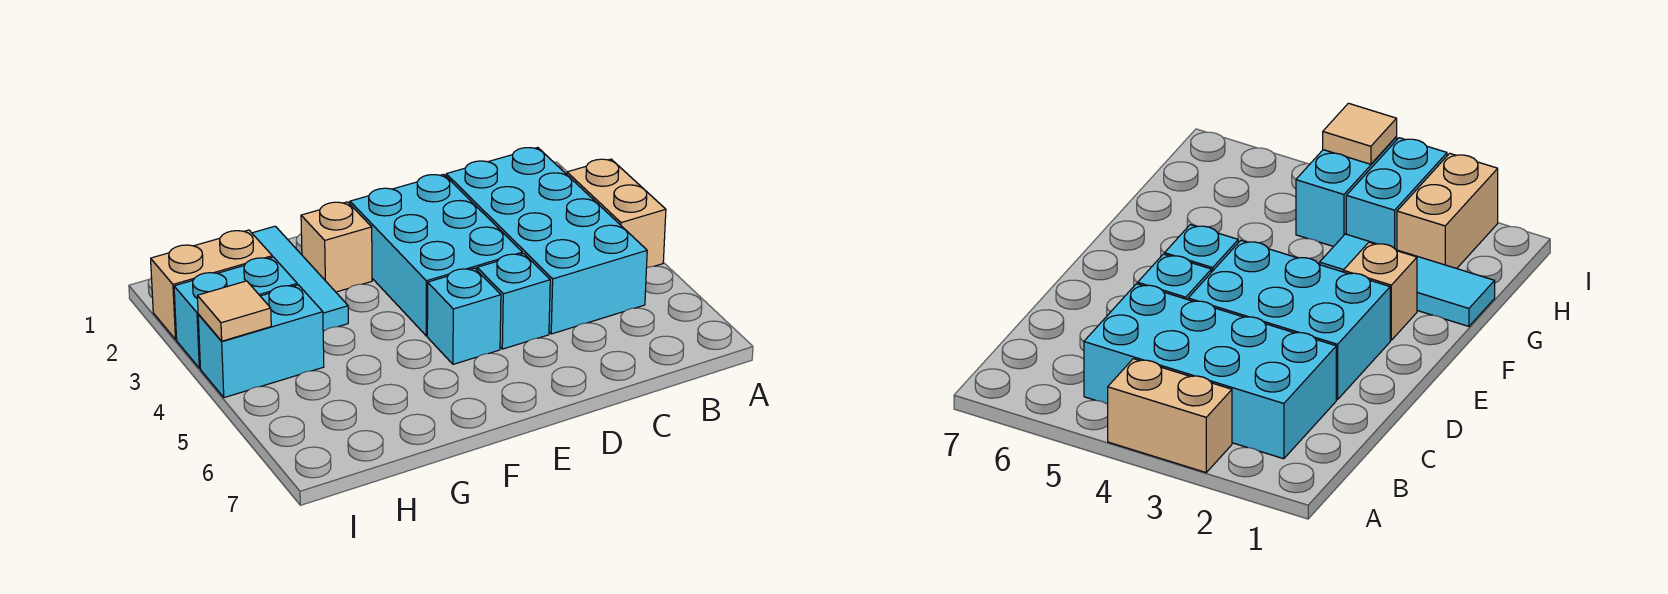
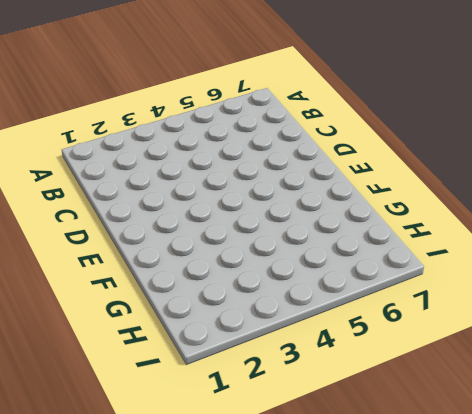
none -> tan brick A3:A4 level 1
none -> cyan brick B2:C5 level 1

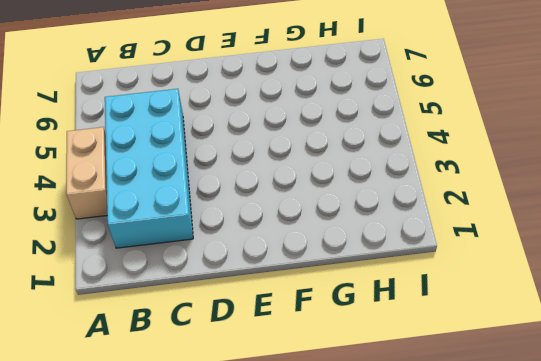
none -> cyan brick D2:E4 level 1
none -> cyan brick D5 level 1

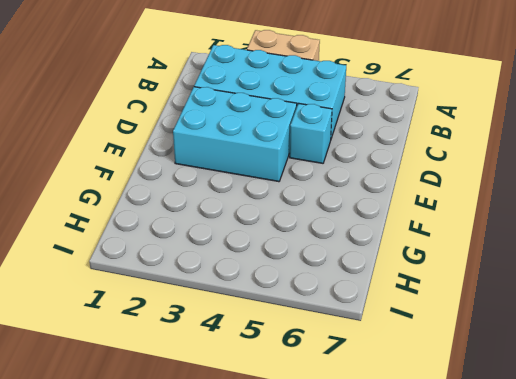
none -> cyan brick E5 level 1
none -> tan brick F2 level 1

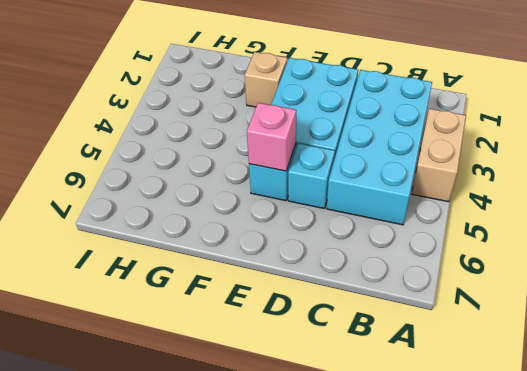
pink brick E5 level 2 -> none
none -> cyan tile G1:G3 level 1
none -> tan brick H2:I2 level 1

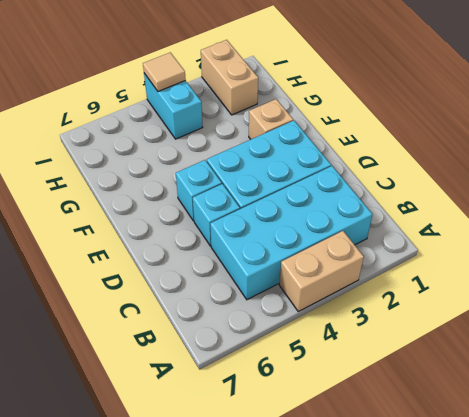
none -> cyan tile G1:G3 level 1
none -> cyan brick H3:I3 level 1

